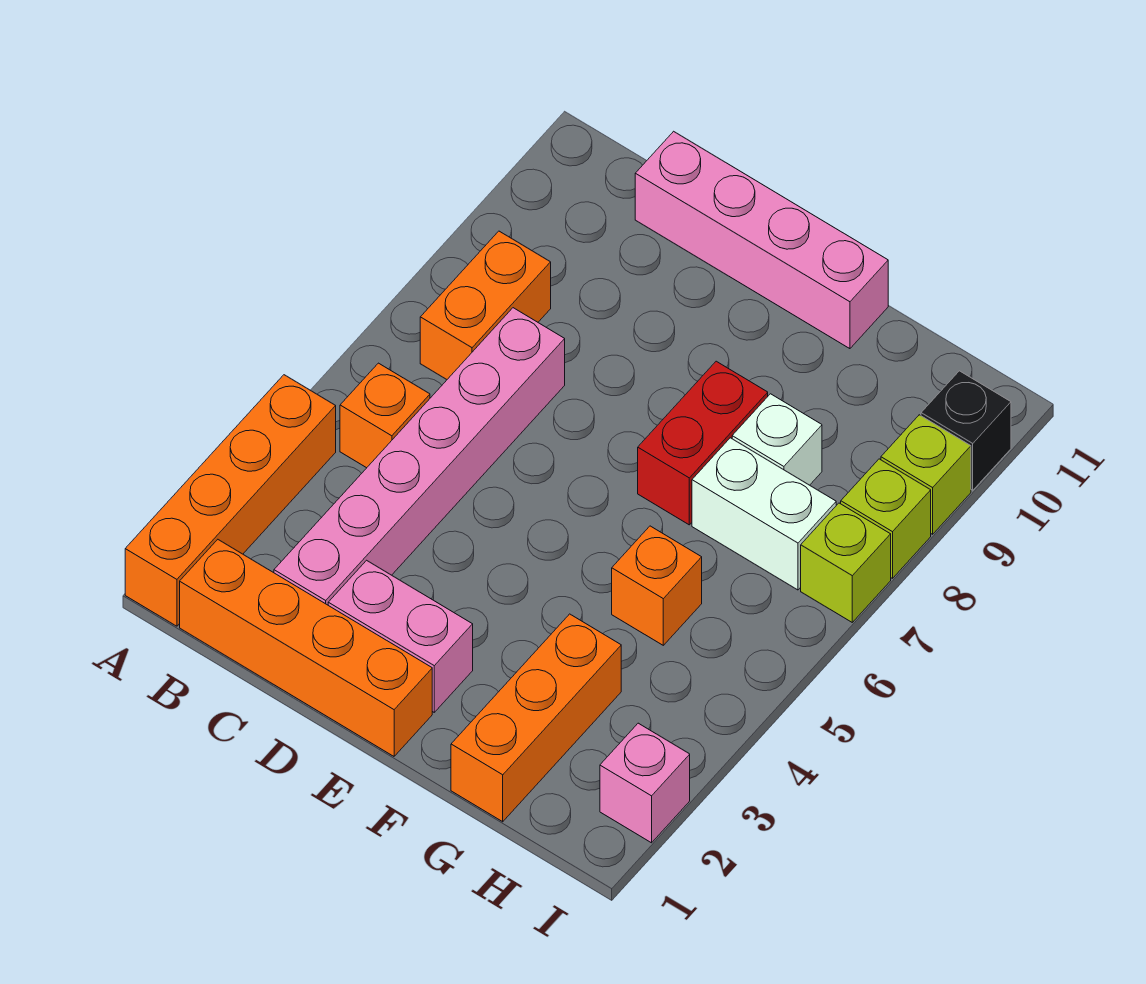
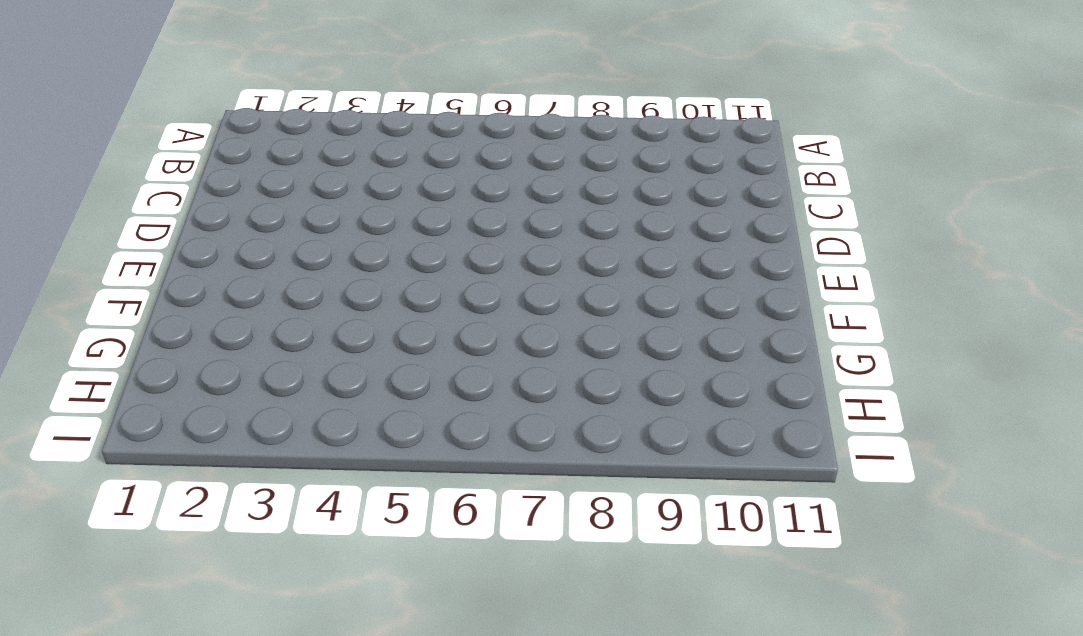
none -> orange brick A1:A4 level 1
none -> orange brick B1:E1 level 1
none -> orange brick B5 level 1

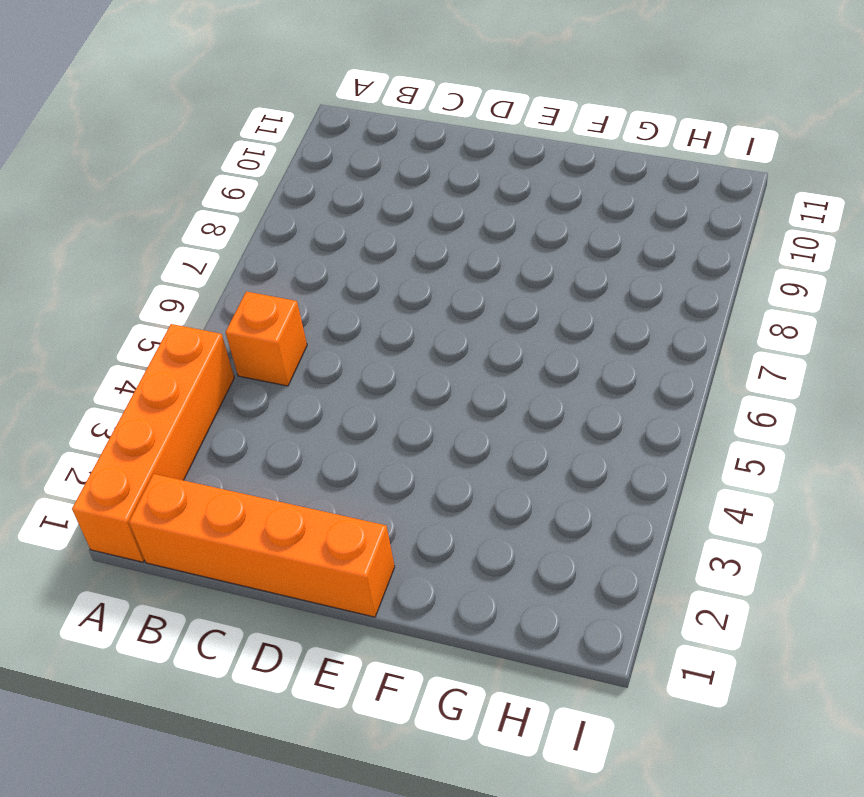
none -> orange brick B7:B8 level 1
none -> pink brick C2:C7 level 1
none -> pink brick C11:F11 level 1

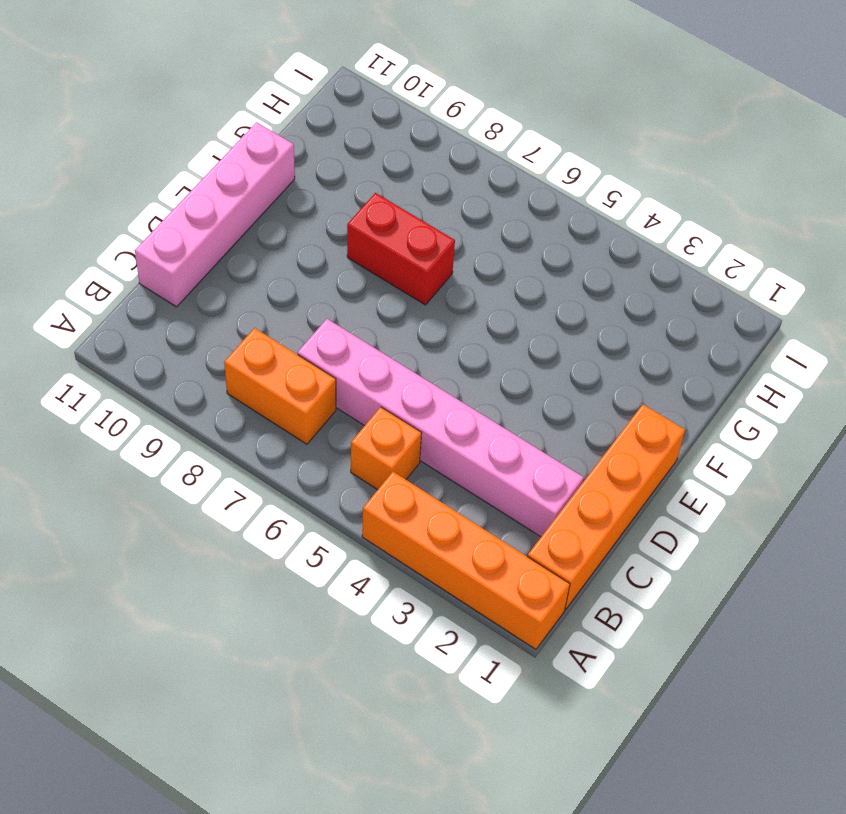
none -> pink brick D2:E2 level 1
none -> orange brick G1:G3 level 1
none -> orange brick G5 level 1

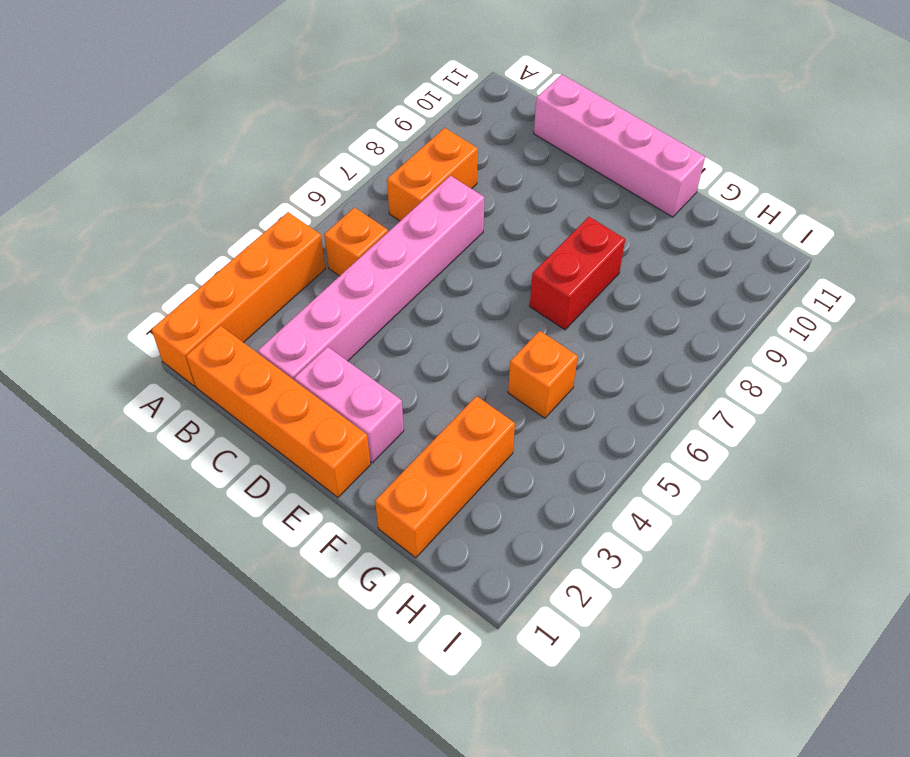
none -> white brick G7:H7 level 1
none -> white brick G8 level 1
none -> pink brick I2 level 1

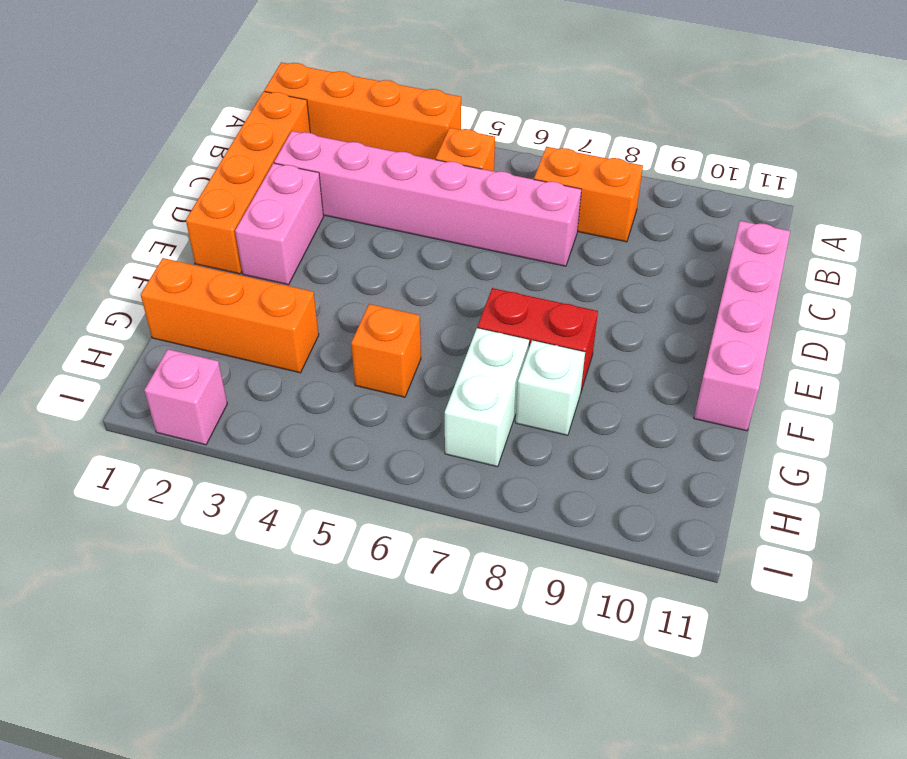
none -> lime brick I7 level 1
none -> lime brick I8 level 1
none -> lime brick I9 level 1

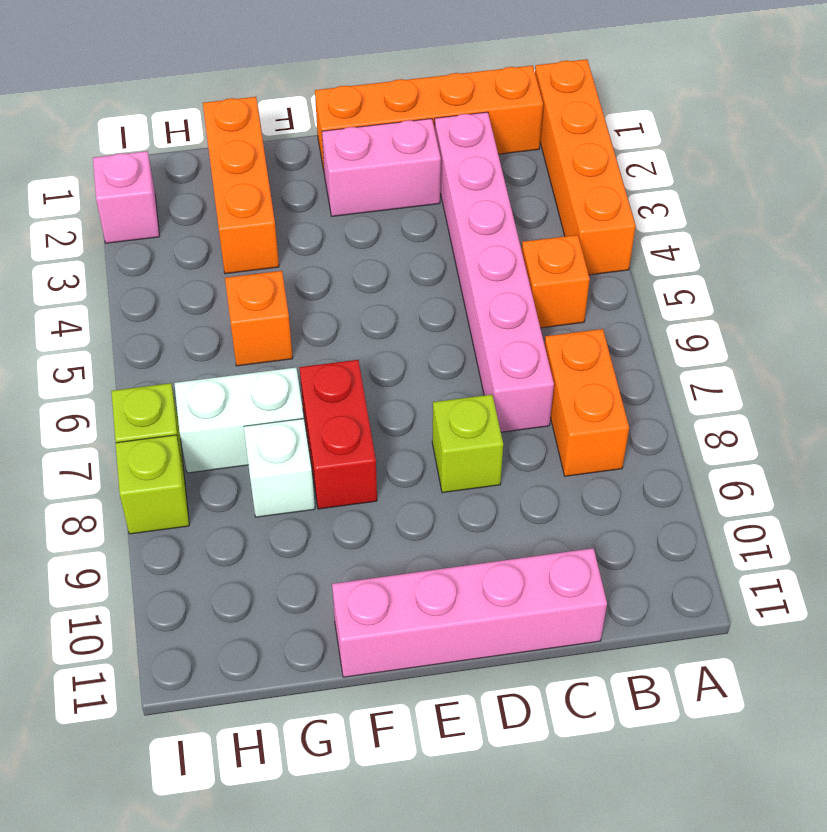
lime brick D8 level 1 -> lime brick I9 level 1
none -> black brick I10 level 1

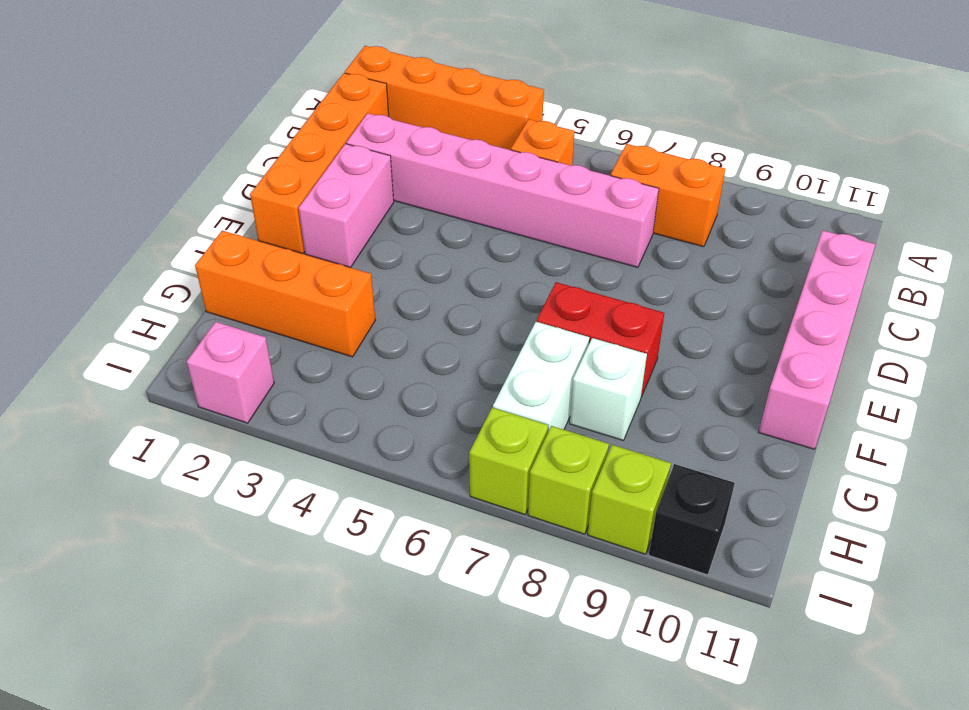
none -> orange brick G5 level 1

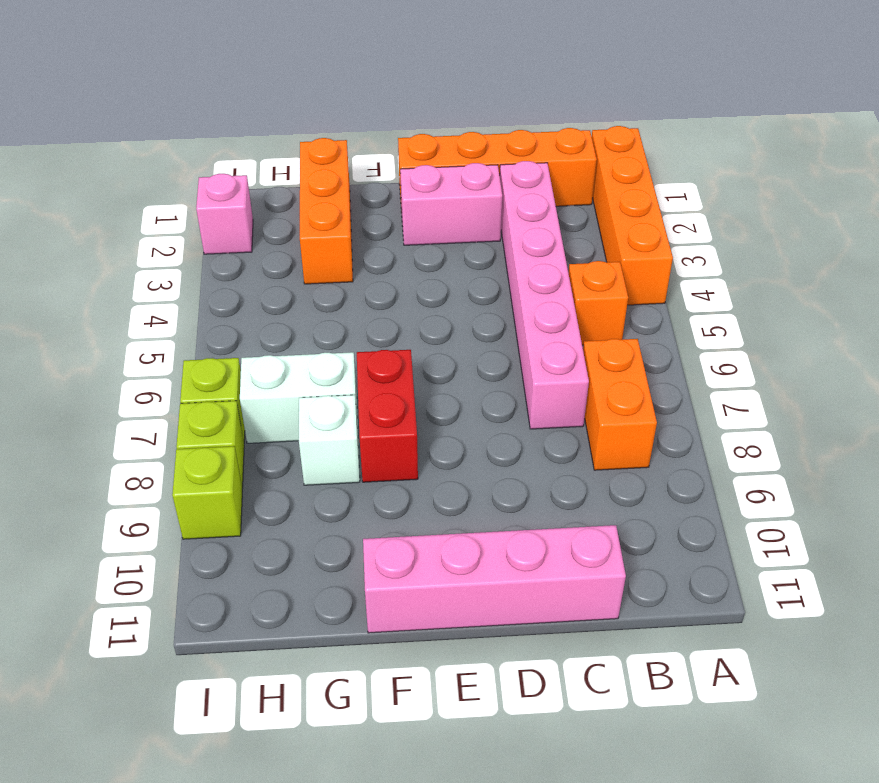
none -> orange brick G5 level 1
none -> black brick I10 level 1

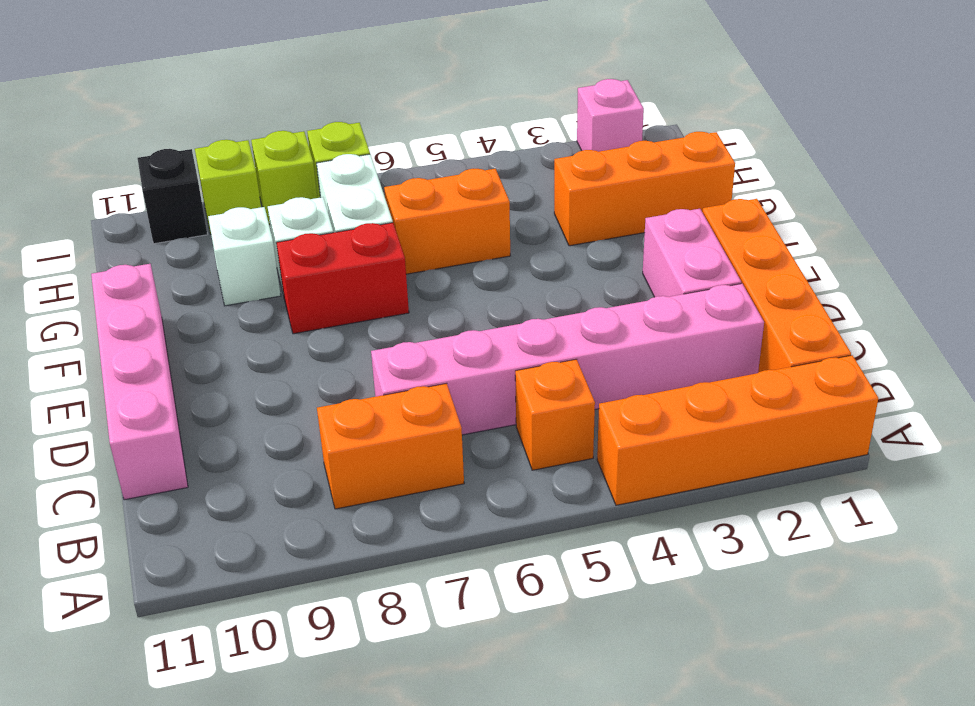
orange brick G5:G6 level 1 -> orange brick G5 level 1
white brick G9 level 1 -> none

